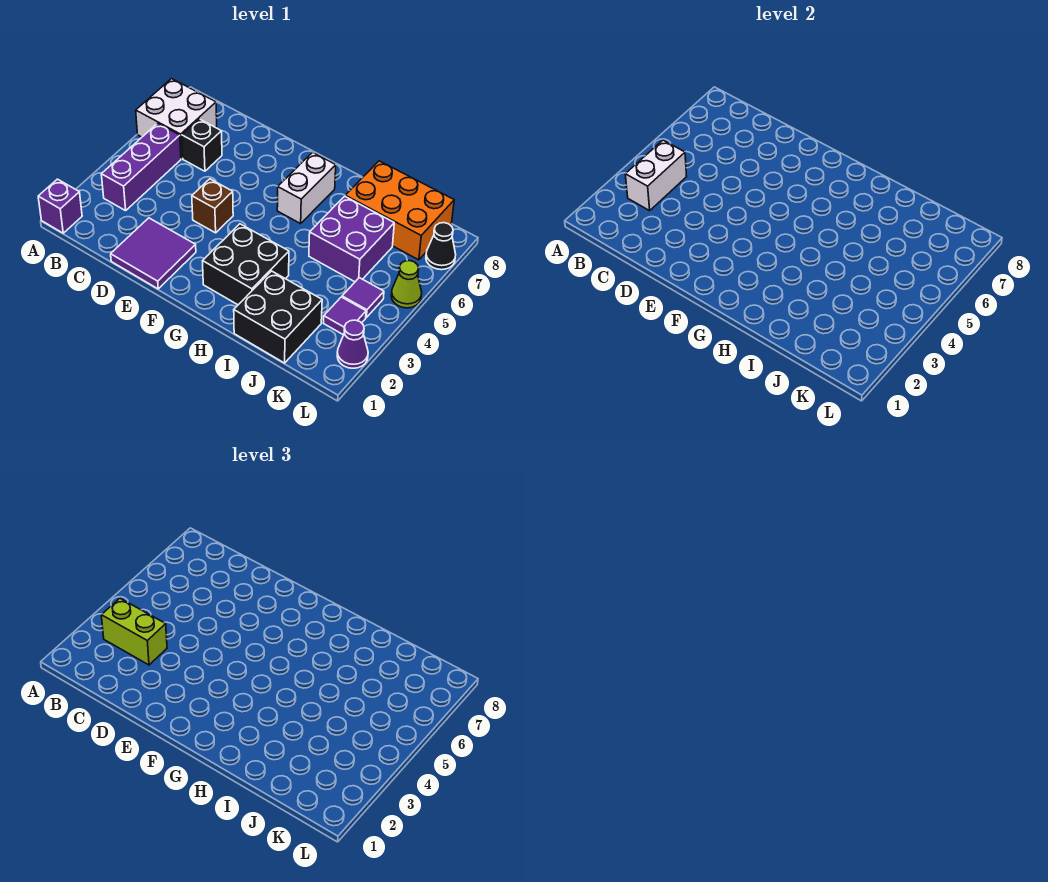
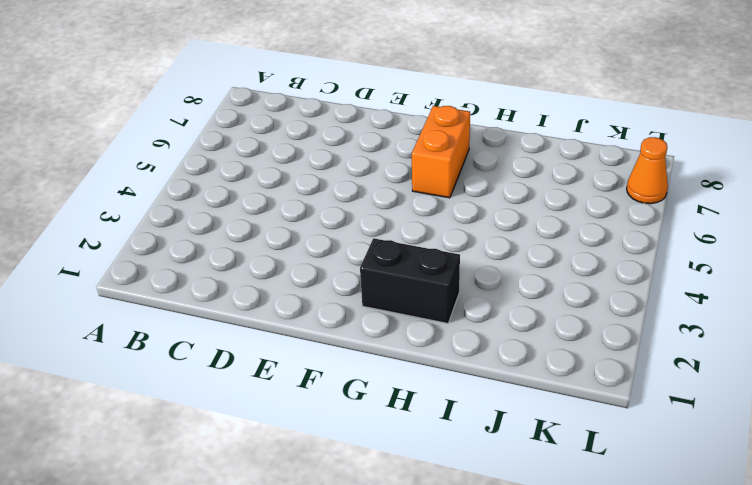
black brick G2:H2 level 1 -> black brick G2:H3 level 1
orange brick G6:G7 level 1 -> white brick G6:G7 level 1
orange cone L7 level 1 -> black cone L7 level 1
none -> purple brick A1 level 1
none -> white brick A6:B7 level 1
none -> purple brick B3:B5 level 1

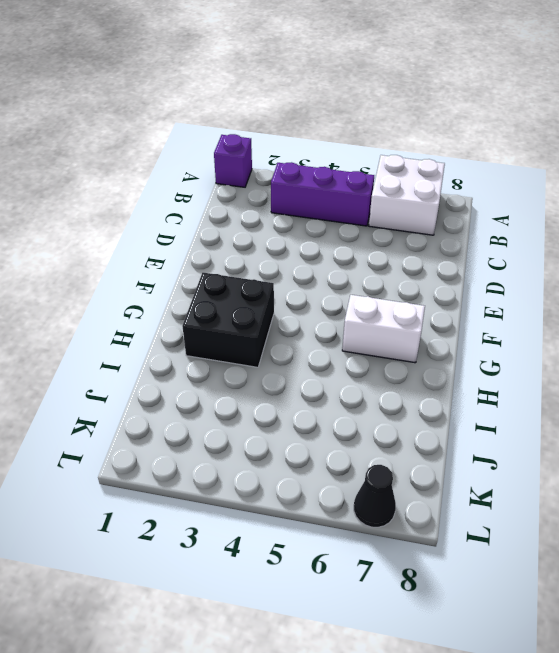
none -> black brick C6 level 1
none -> purple tile D1:E2 level 1
none -> brown brick E4 level 1

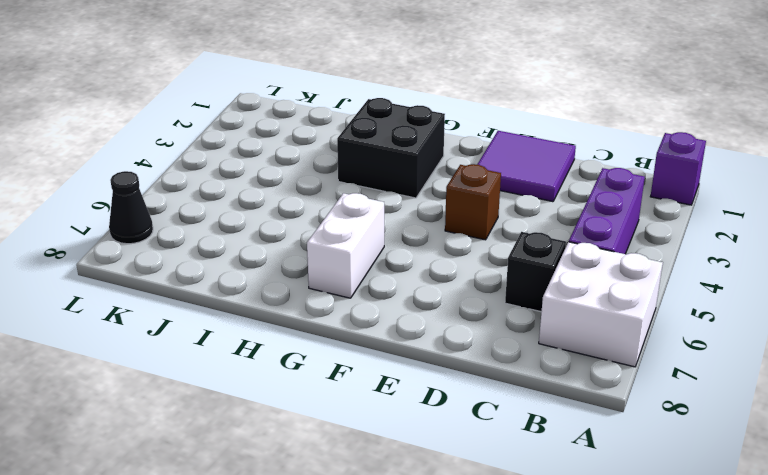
none -> black brick I1:J2 level 1
none -> purple brick I5:J6 level 1
none -> orange brick I7:K8 level 1

